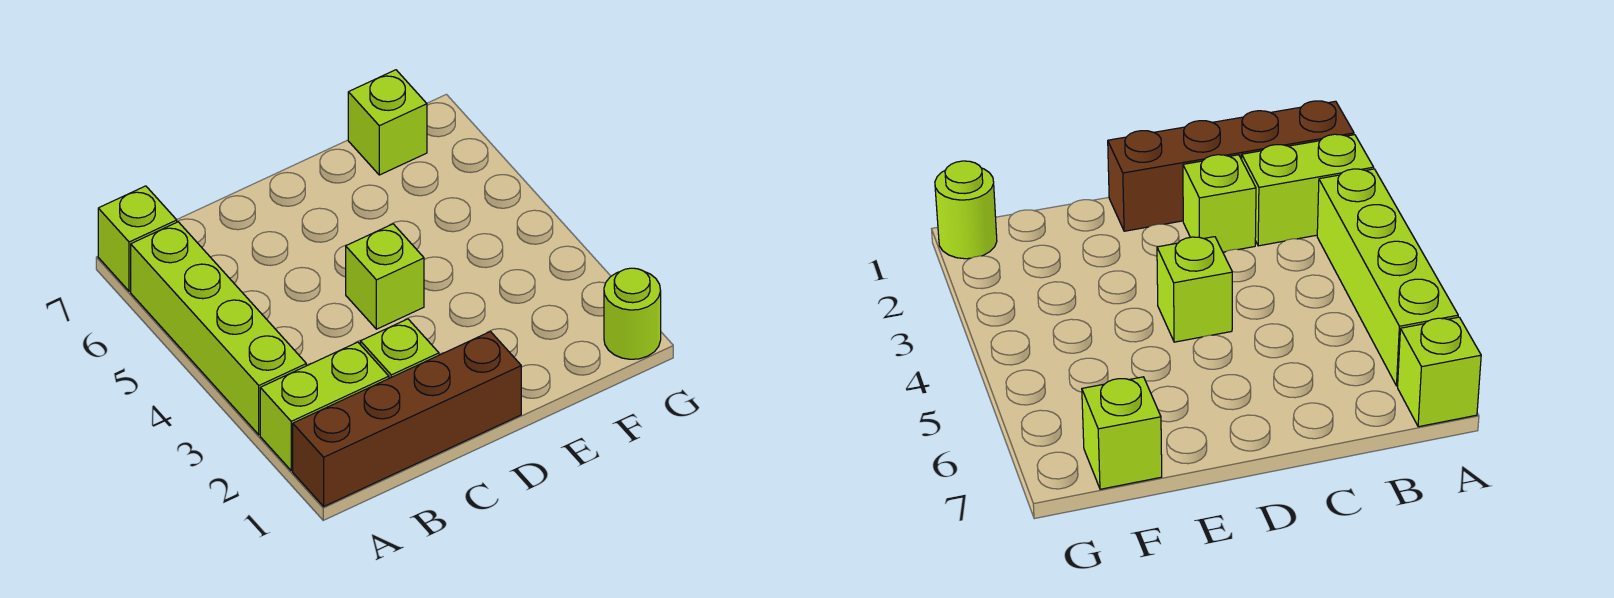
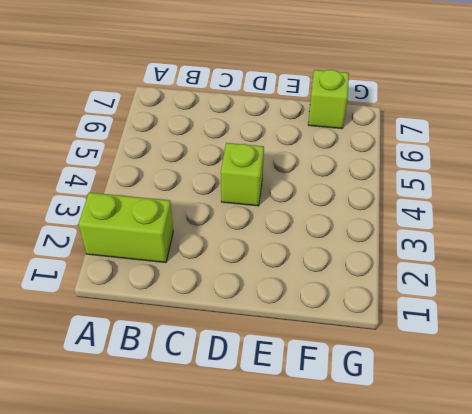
none -> brown brick A1:D1 level 1
none -> lime brick A3:A6 level 1

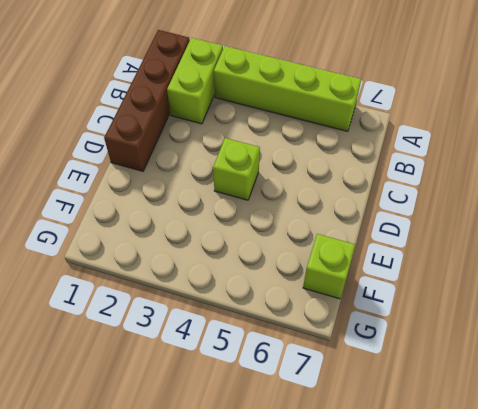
none -> lime brick A7 level 1
none -> lime brick C2 level 1

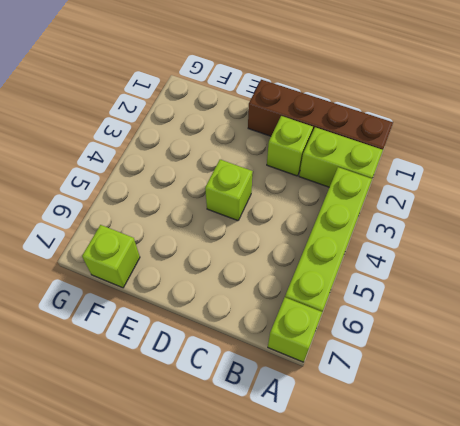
none -> lime round brick G1 level 1

